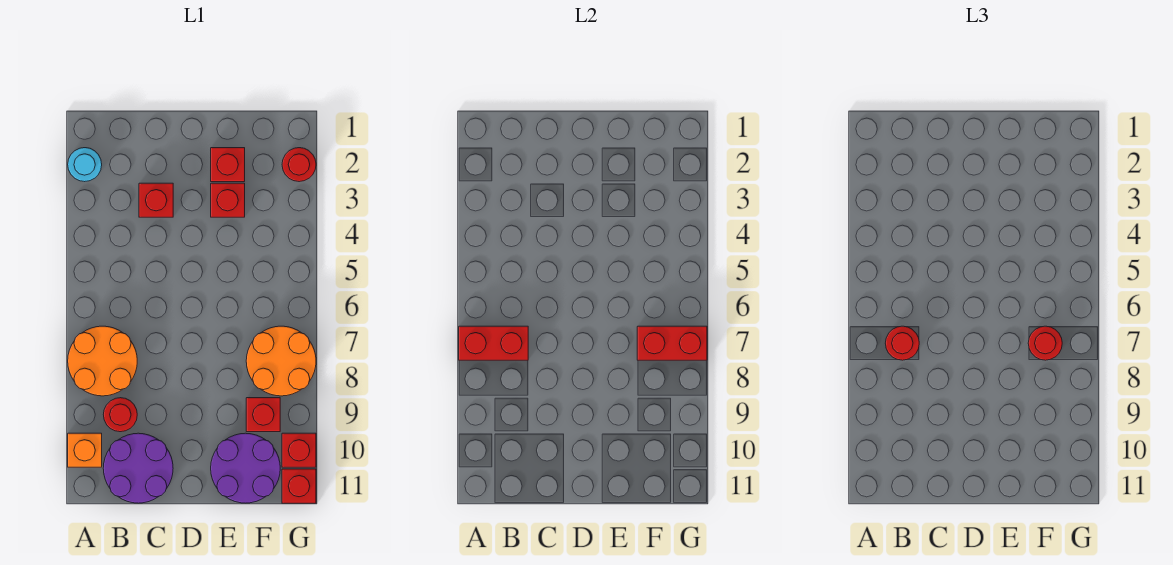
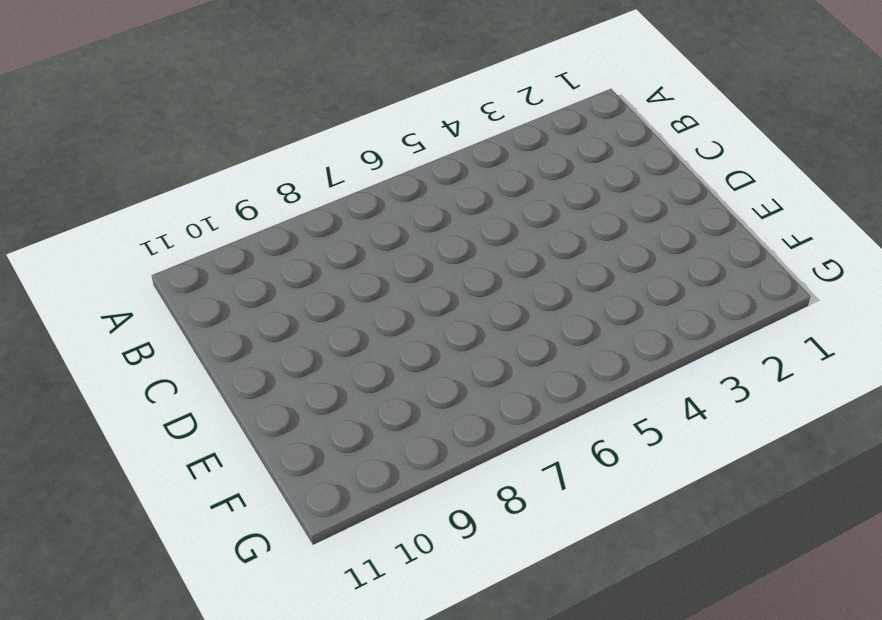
none -> cyan round brick A2 level 1
none -> orange round brick A7:B8 level 1
none -> orange brick A10 level 1

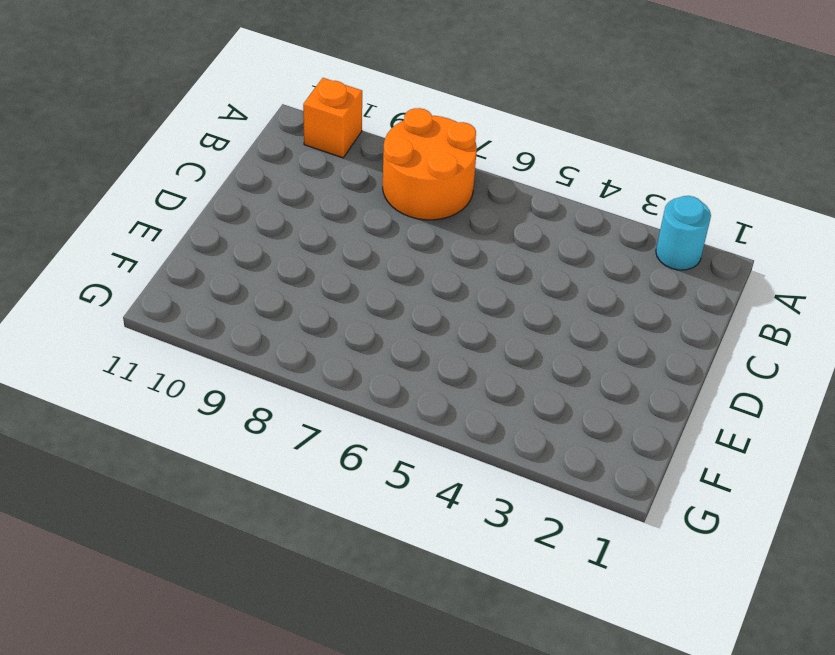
none -> red round brick B9 level 1
none -> purple round brick B10:C11 level 1
none -> red brick C3 level 1

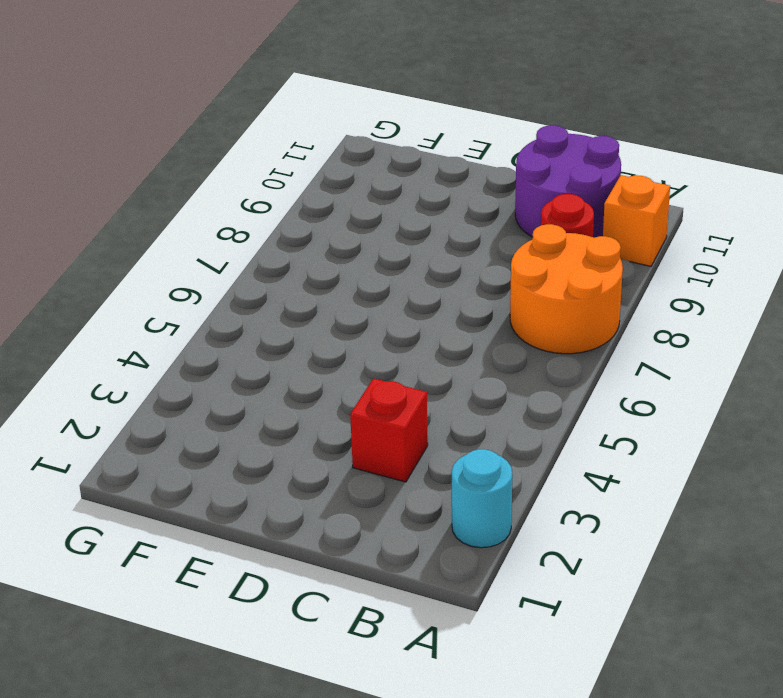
none -> red brick E2 level 1
none -> red brick E3 level 1
none -> purple round brick E10:F11 level 1

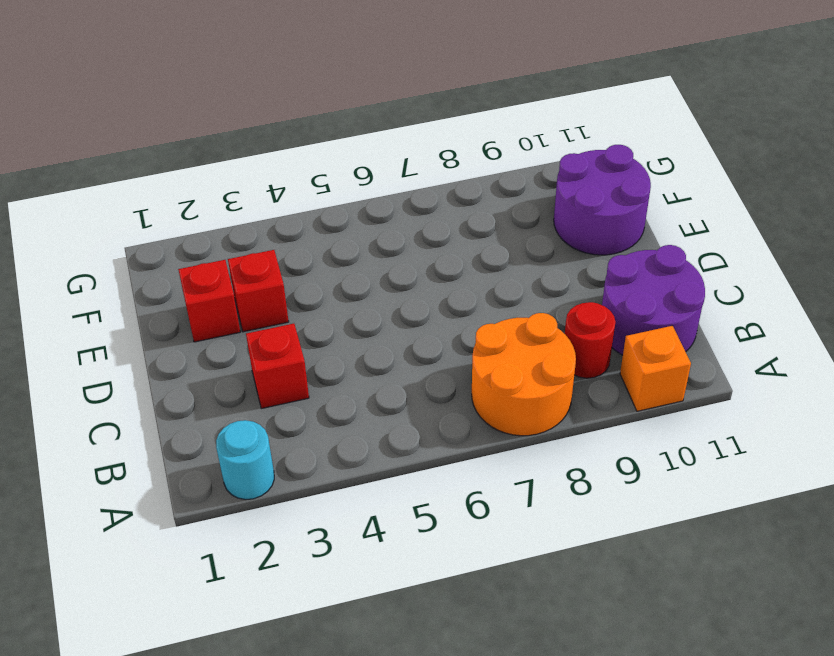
none -> orange round brick F7:G8 level 1
none -> red brick F9 level 1
none -> red round brick G2 level 1

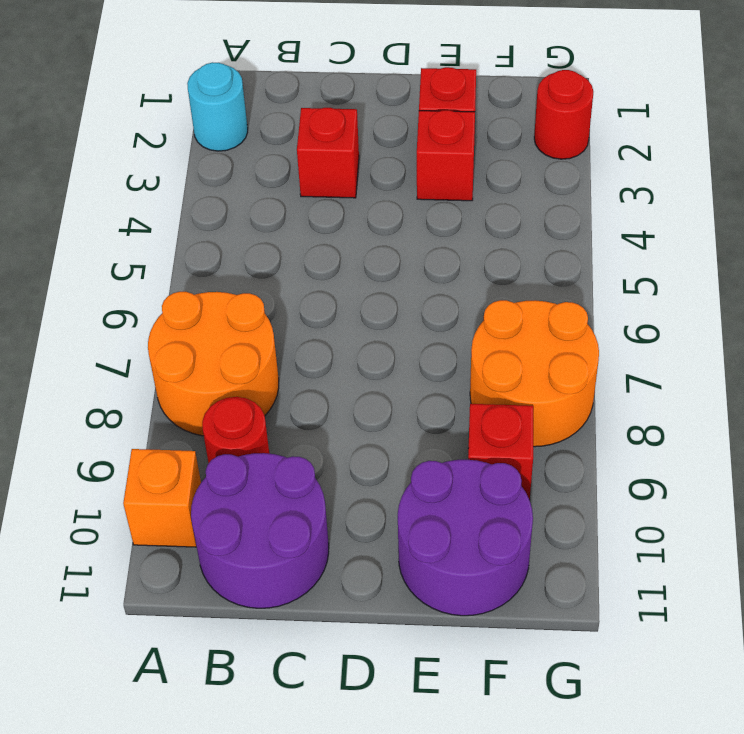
none -> red brick G10 level 1
none -> red brick G11 level 1
none -> red brick A7:B7 level 2

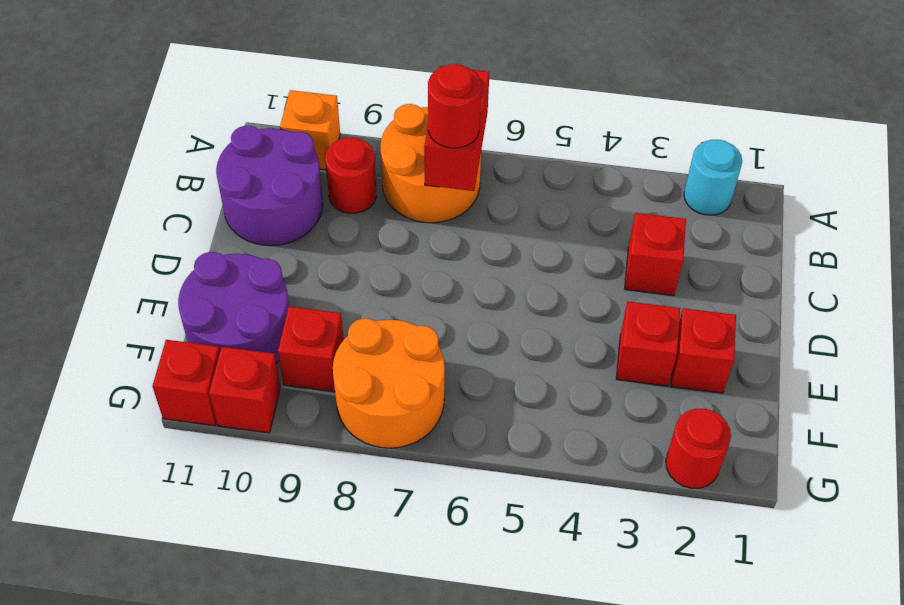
none -> red brick F7:G7 level 2
none -> red round brick F7 level 3

